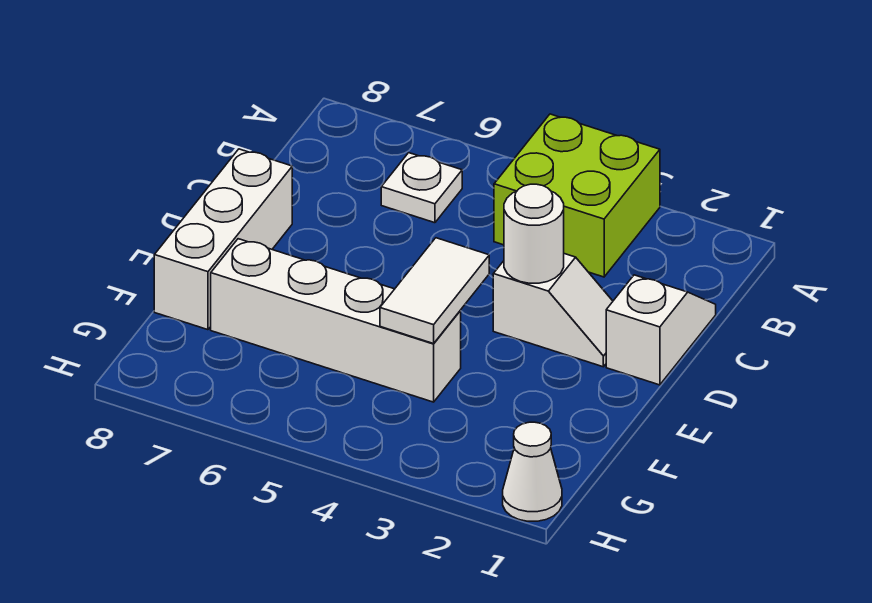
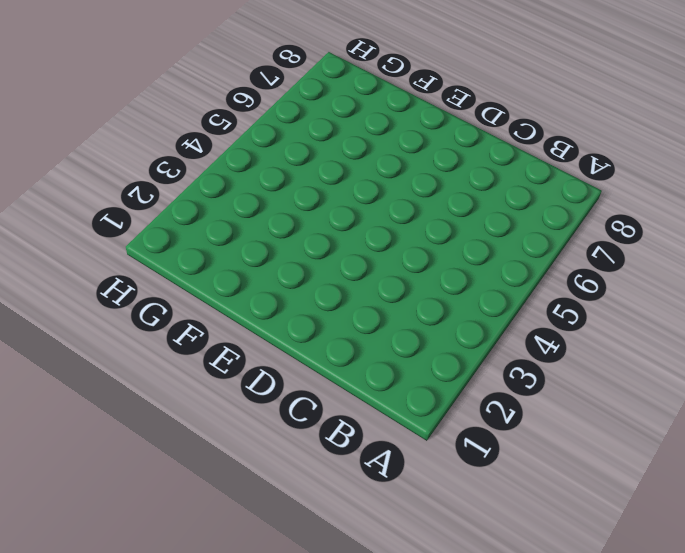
none -> lime brick A3:B4 level 1
none -> white plate B6 level 1

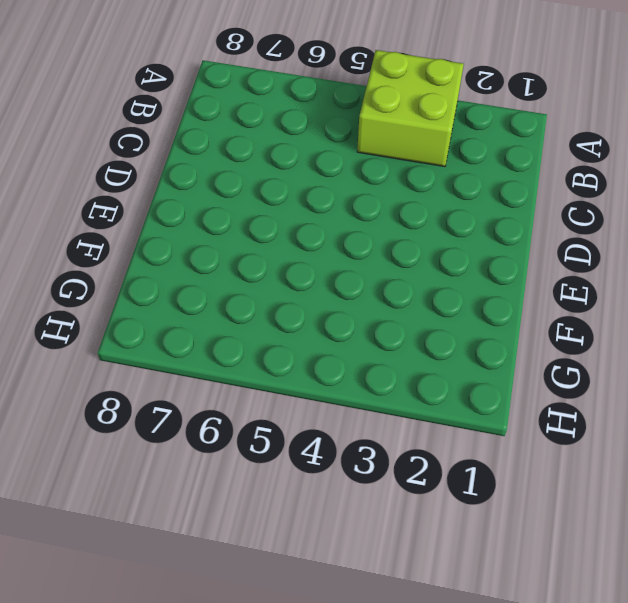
none -> white plate B6 level 1
none -> white slope C1:D1 level 1 top D

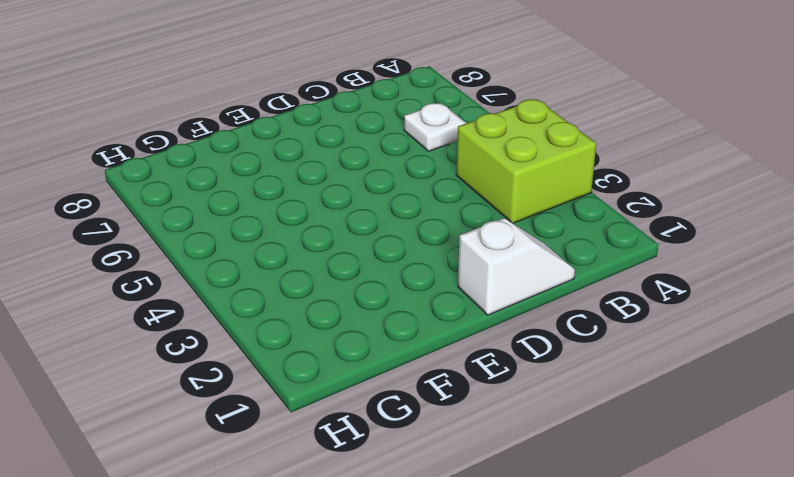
none -> white slope D2:D3 level 1 top 3
none -> white brick D8:F8 level 1

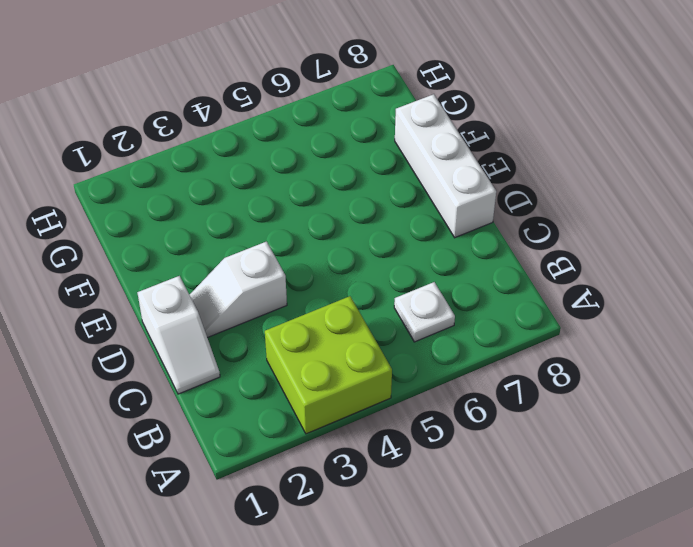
none -> white brick F4:F7 level 1
none -> white cone H1 level 1

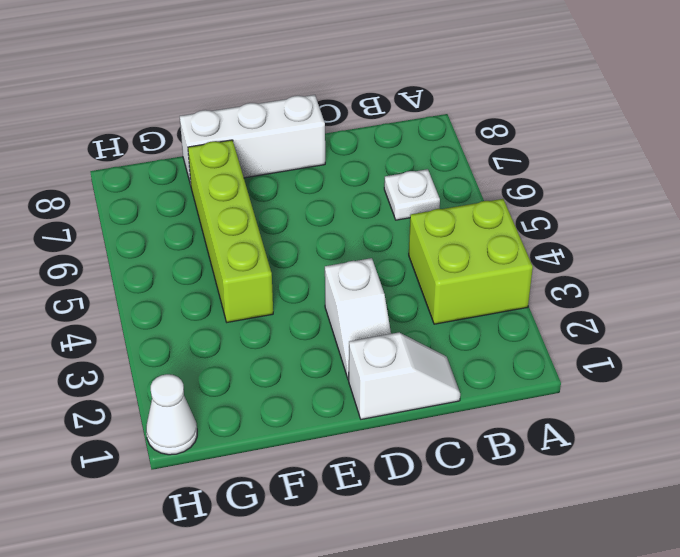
lime brick F4:F7 level 1 -> white brick F4:F7 level 1
none -> white round brick D3 level 2
none -> white tile E4:F4 level 2

